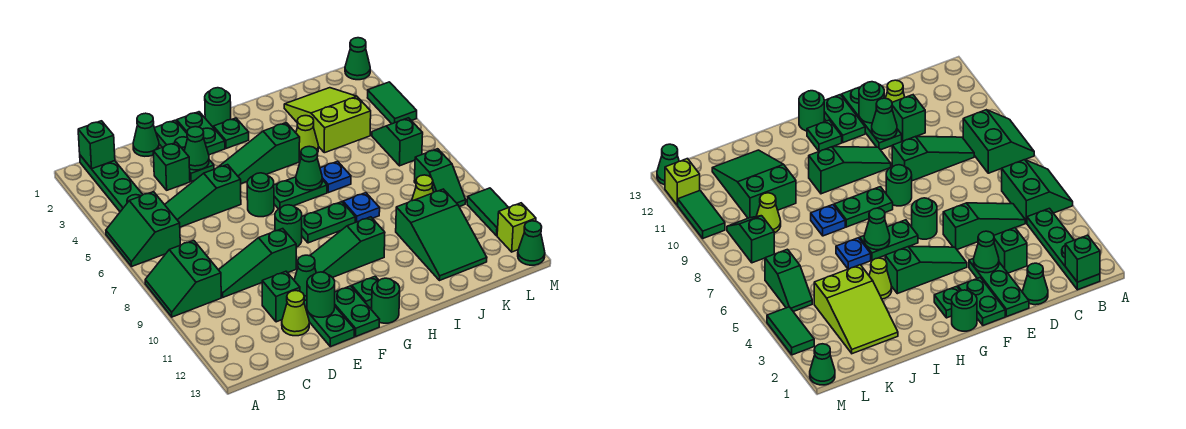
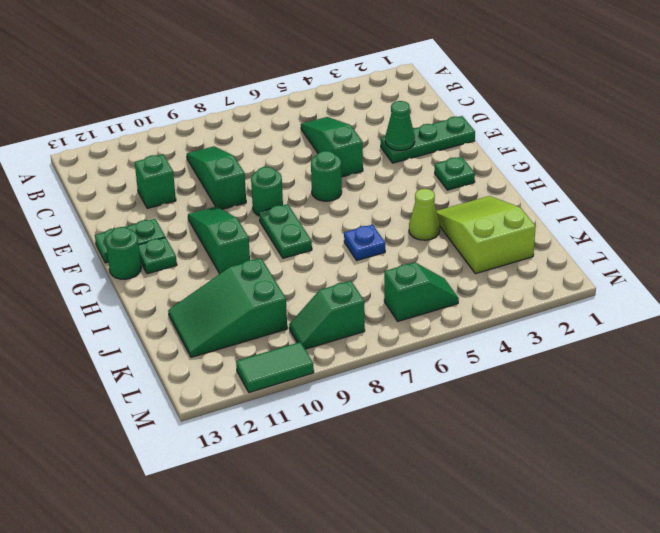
lime slope I2:K3 level 1 top K -> lime slope J2:K4 level 1 top 4
none -> green slope A5:B6 level 1 top B
none -> green slope A8:B9 level 1 top B
none -> green plate B1:B4 level 1
none -> green cone D1 level 1

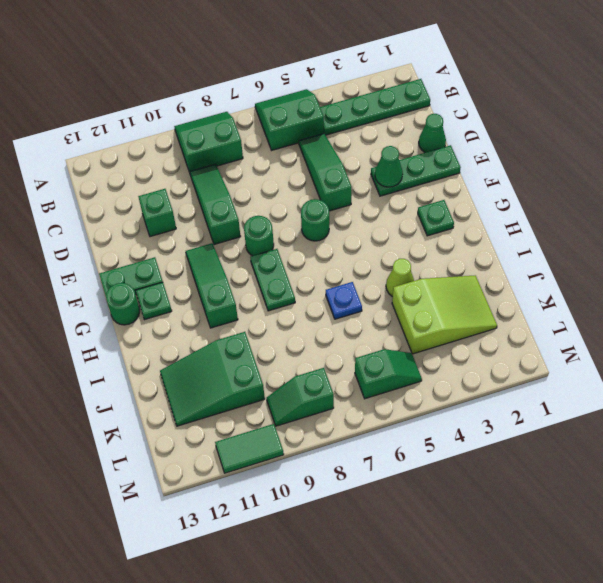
none -> green brick D3 level 1
none -> lime cone D12 level 1
none -> green plate E11:E13 level 1
none -> green plate F1:F2 level 1

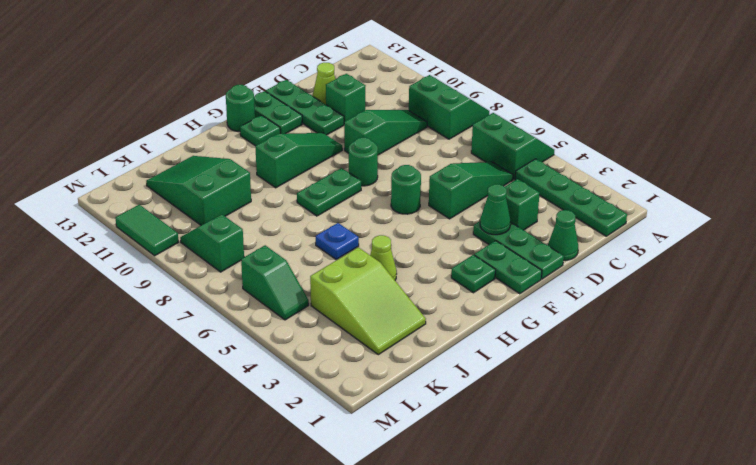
none -> green slope F4:H4 level 1 top H
none -> green round brick G1 level 1
none -> green plate G6:H6 level 1
none -> blue plate I8 level 1

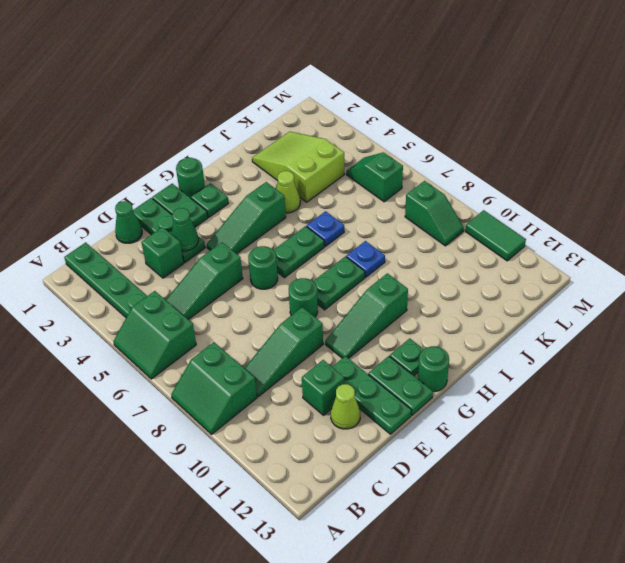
none -> green slope J10:K12 level 1 top 10
none -> lime cone K9 level 1
none -> green cone M1 level 1
none -> green tile M3:M4 level 1

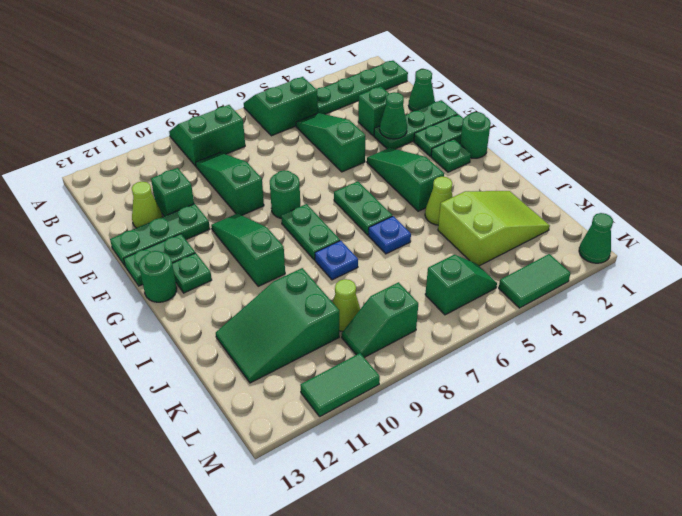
none -> green round brick F6 level 1
none -> lime brick M12 level 1
none -> green cone M13 level 1
none -> green brick B1 level 2

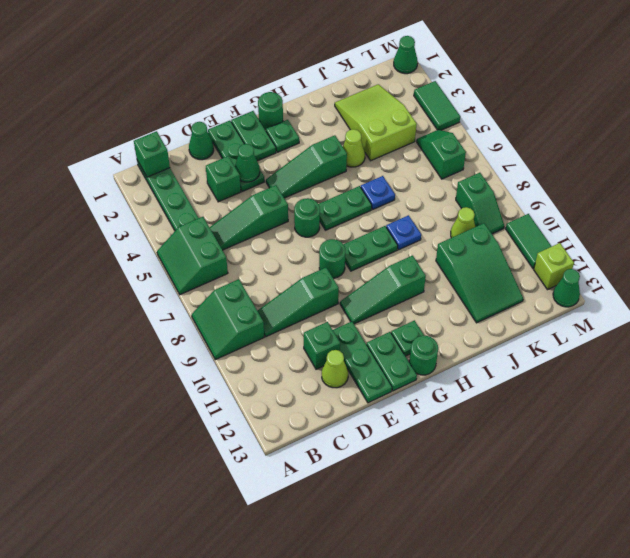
none -> green cone E11 level 2
none -> green round brick E12 level 2
none -> green cone H6 level 2

